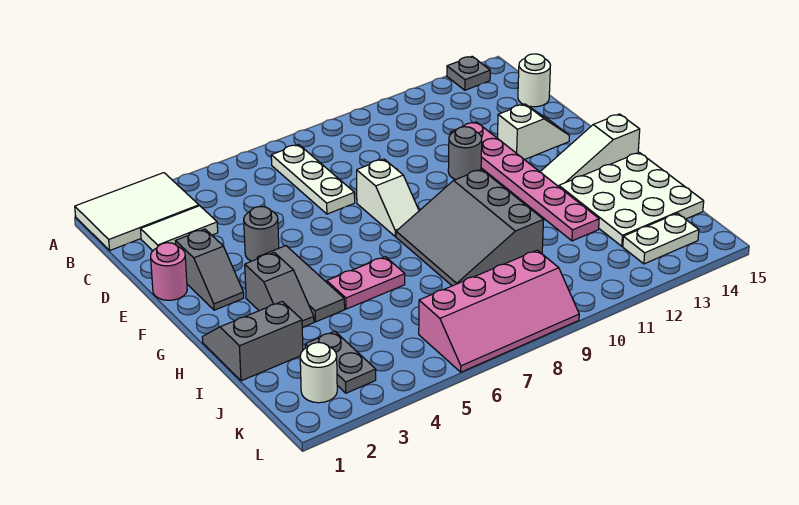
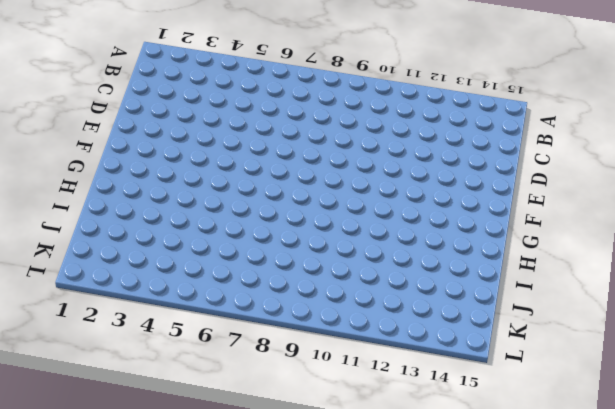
none -> white tile A1:B3 level 1
none -> grey plate A14 level 1
none -> white plate B7:D7 level 1

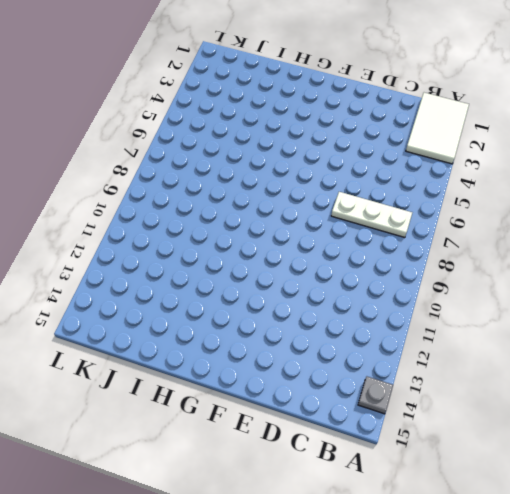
none -> white tile C2:C3 level 1
none -> white round brick C15 level 1
none -> pink plate D12:I12 level 1

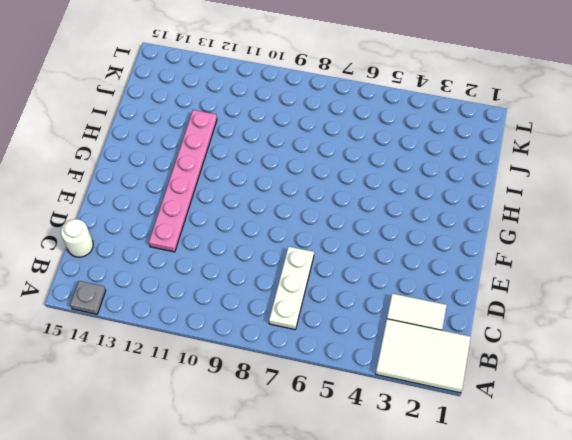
none -> pink round brick E1 level 1
none -> grey slope E2:F2 level 1 top E
none -> grey round brick E4 level 1

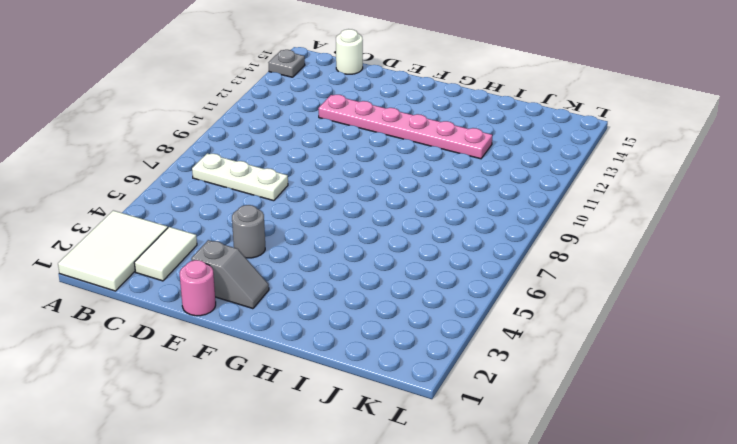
none -> white slope E8:F8 level 1 top E
none -> grey round brick E11 level 1
none -> white slope E13:E14 level 1 top 13

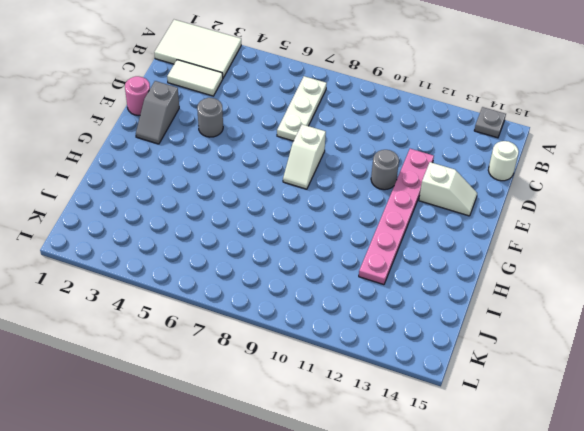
none -> grey tile F4:H4 level 1
none -> grey slope G3:H3 level 1 top G
none -> grey slope G8:I10 level 1 top 10

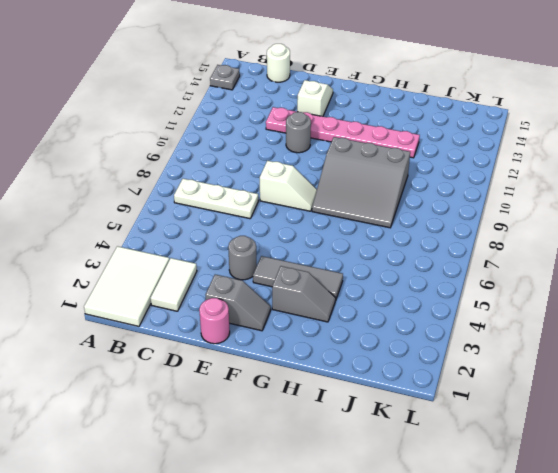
none -> white slope G13:G15 level 1 top 15
none -> grey slope H1:I2 level 1 top I
none -> pink plate H5:H6 level 1

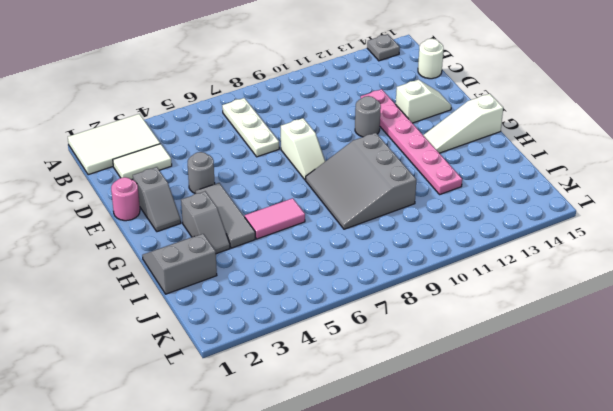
pink tile H5:H6 level 1 -> pink plate H5:H6 level 1
none -> white plate H13:J15 level 1
none -> grey plate J3:K3 level 1
none -> white round brick K2 level 1

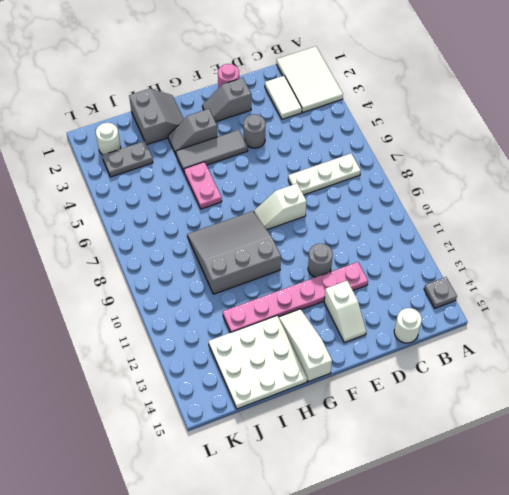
none -> pink slope K6:L9 level 1 top K
none -> white plate K13:K14 level 1

